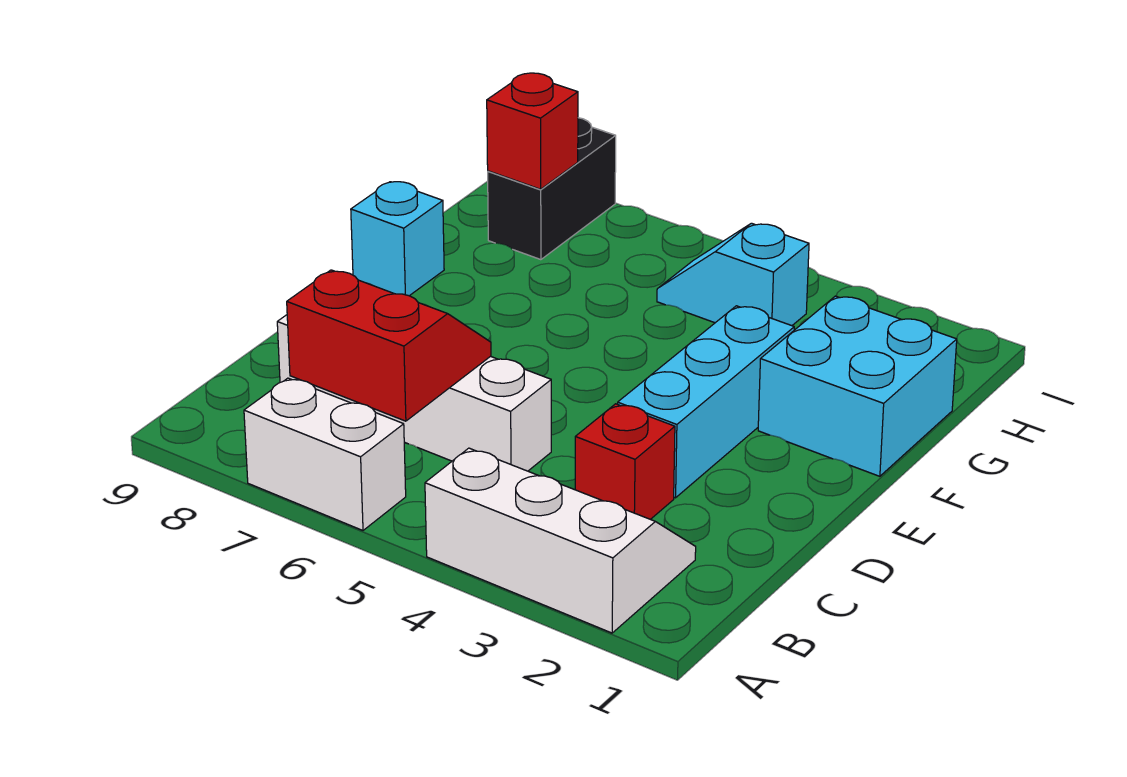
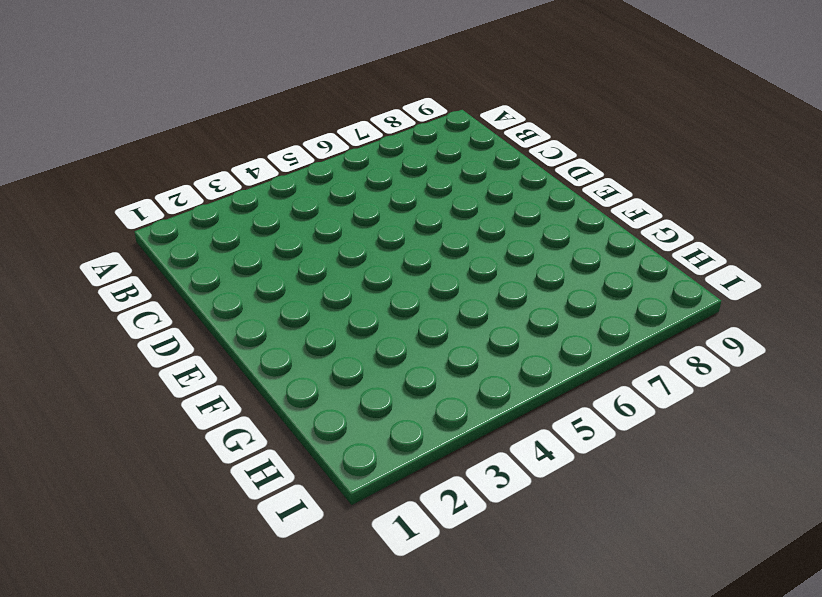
none -> white slope A2:B4 level 1 top A
none -> white brick A6:A7 level 1

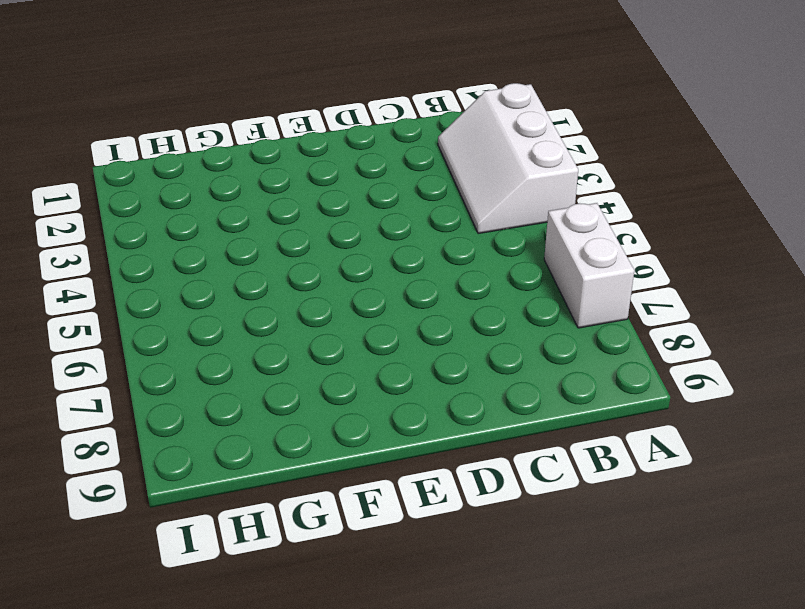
none -> red brick C3 level 1
none -> white brick C5:C8 level 1

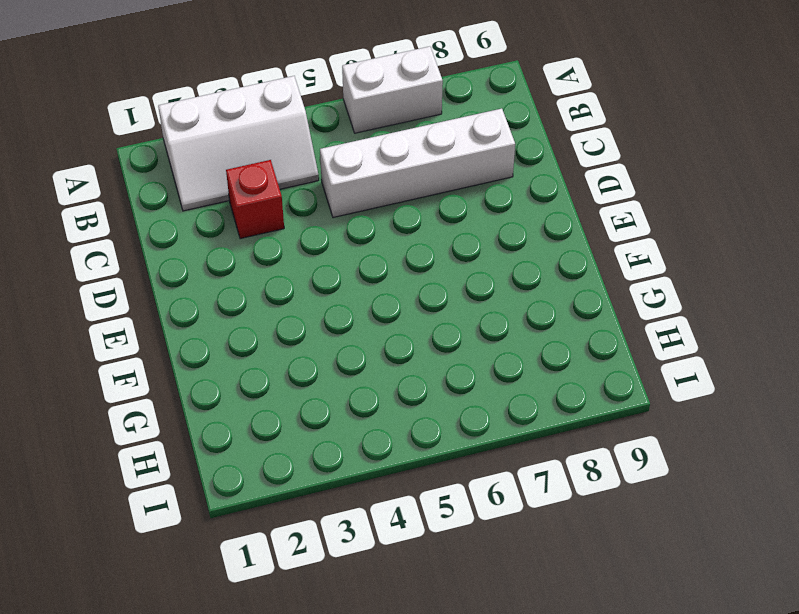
none -> cyan brick D3:F3 level 1
none -> cyan brick F1:G2 level 1

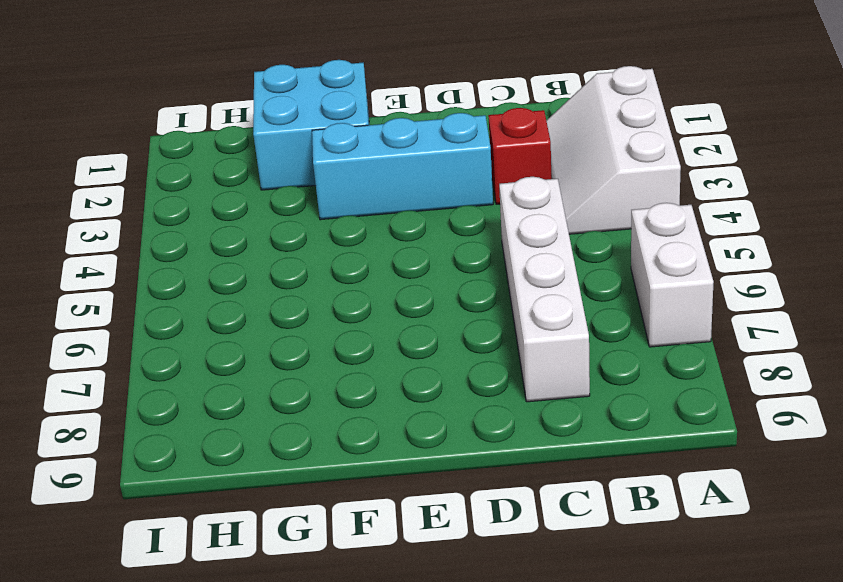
none -> cyan brick F9 level 1
none -> cyan slope H4:H5 level 1 top 4

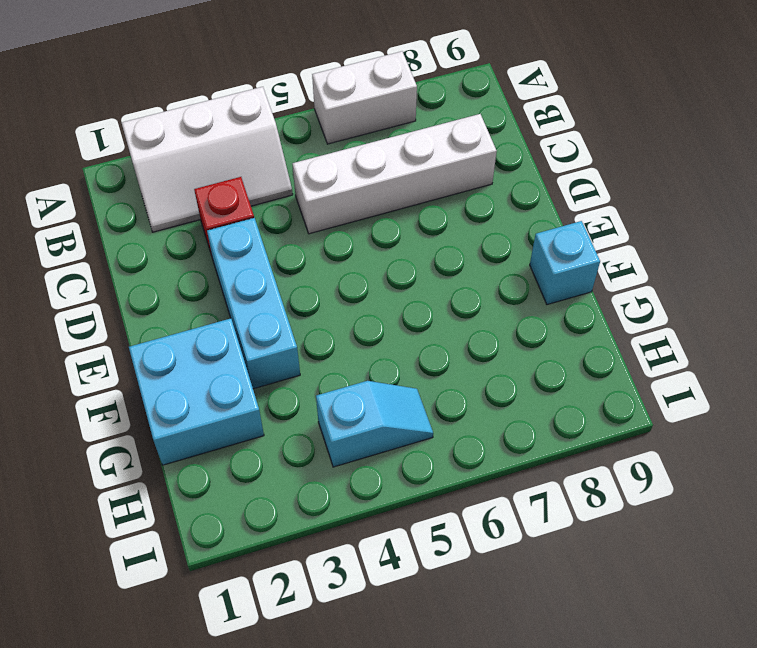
none -> black brick H8:I8 level 1
none -> red slope B6:C7 level 2 top B

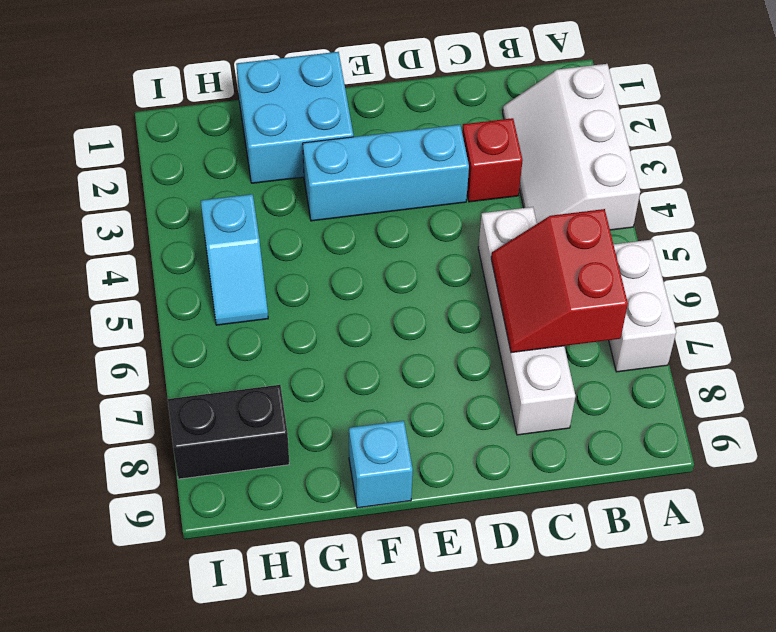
none -> red brick H8 level 2

